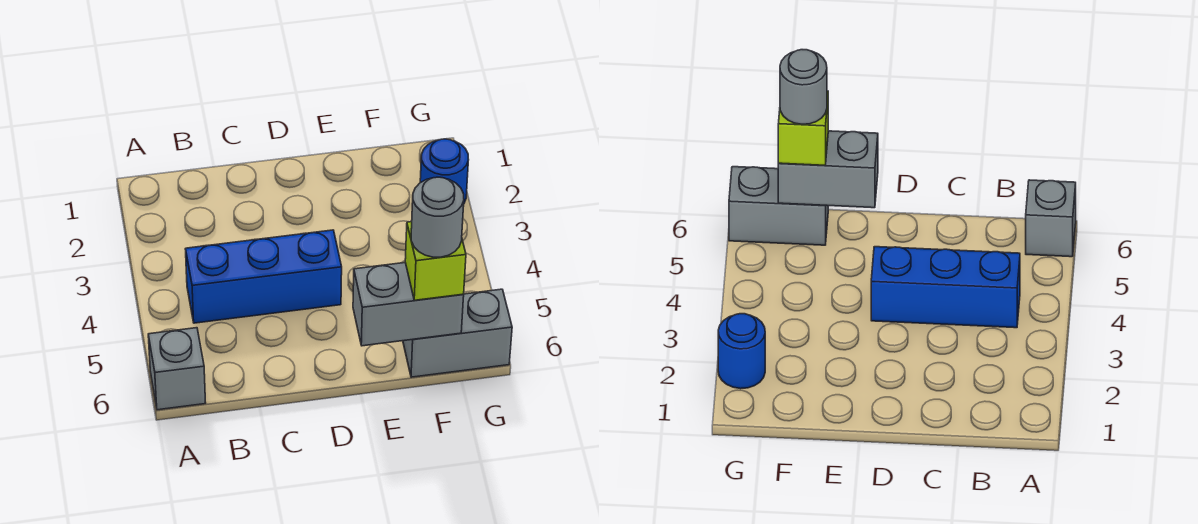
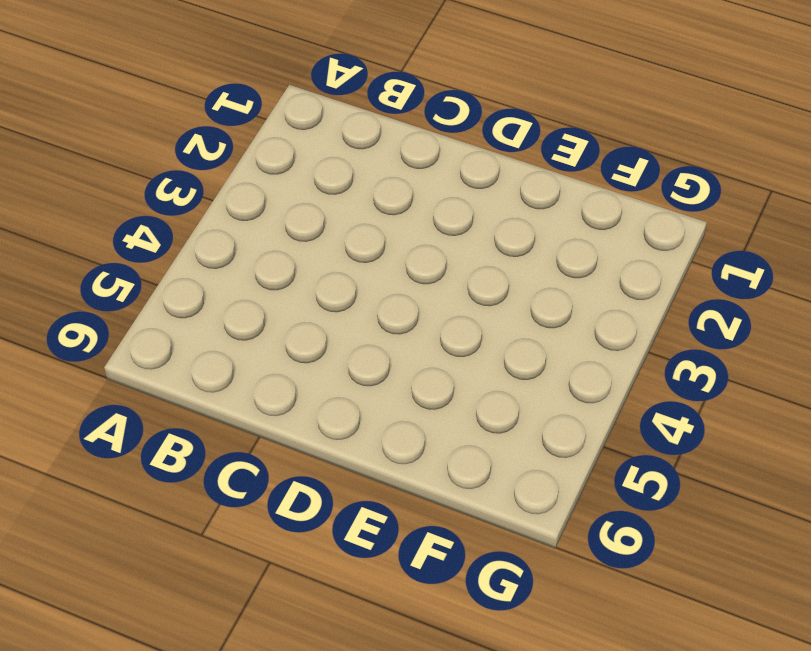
none -> grey brick A6 level 1
none -> blue brick B4:D4 level 1

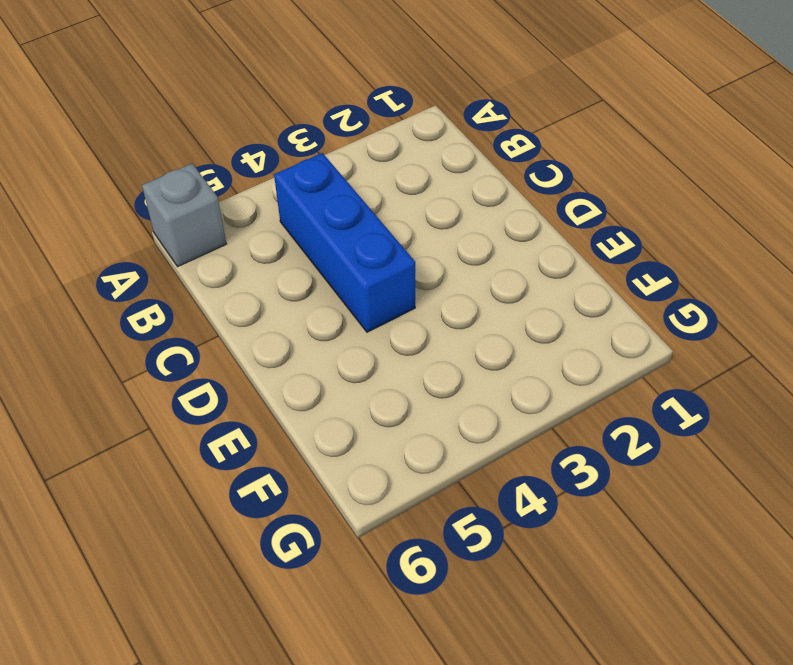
none -> grey brick F6:G6 level 1
none -> blue round brick G2 level 1

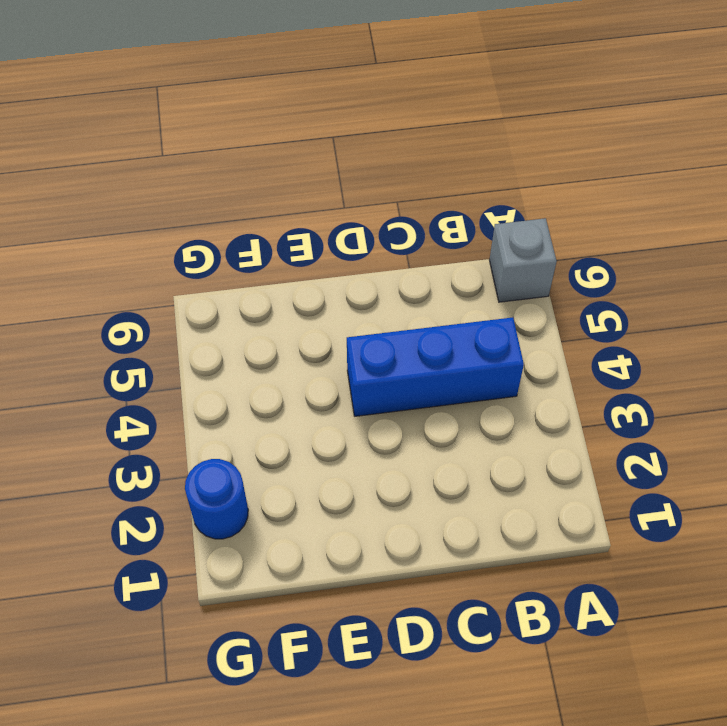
none -> grey brick F6:G6 level 1
none -> grey brick E6:F6 level 2

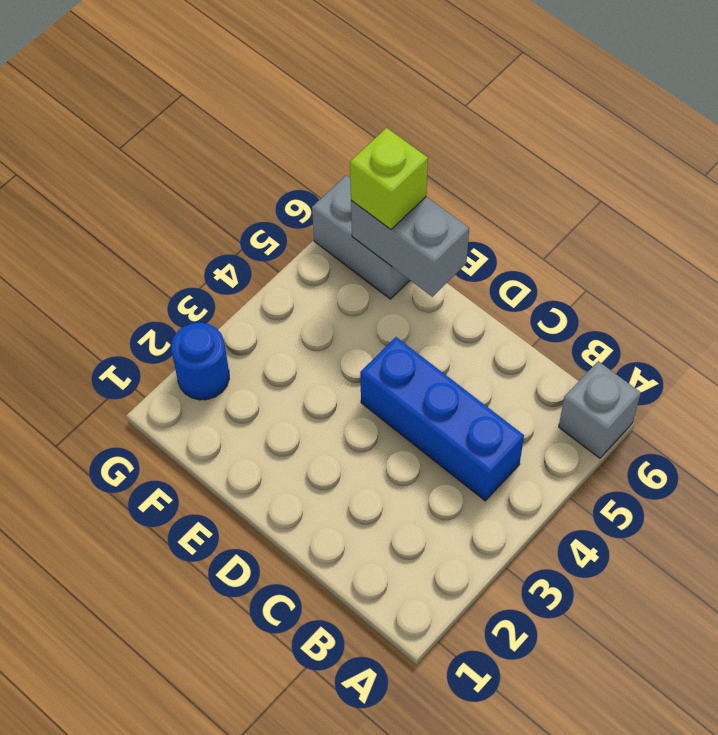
none -> grey round brick F6 level 4

